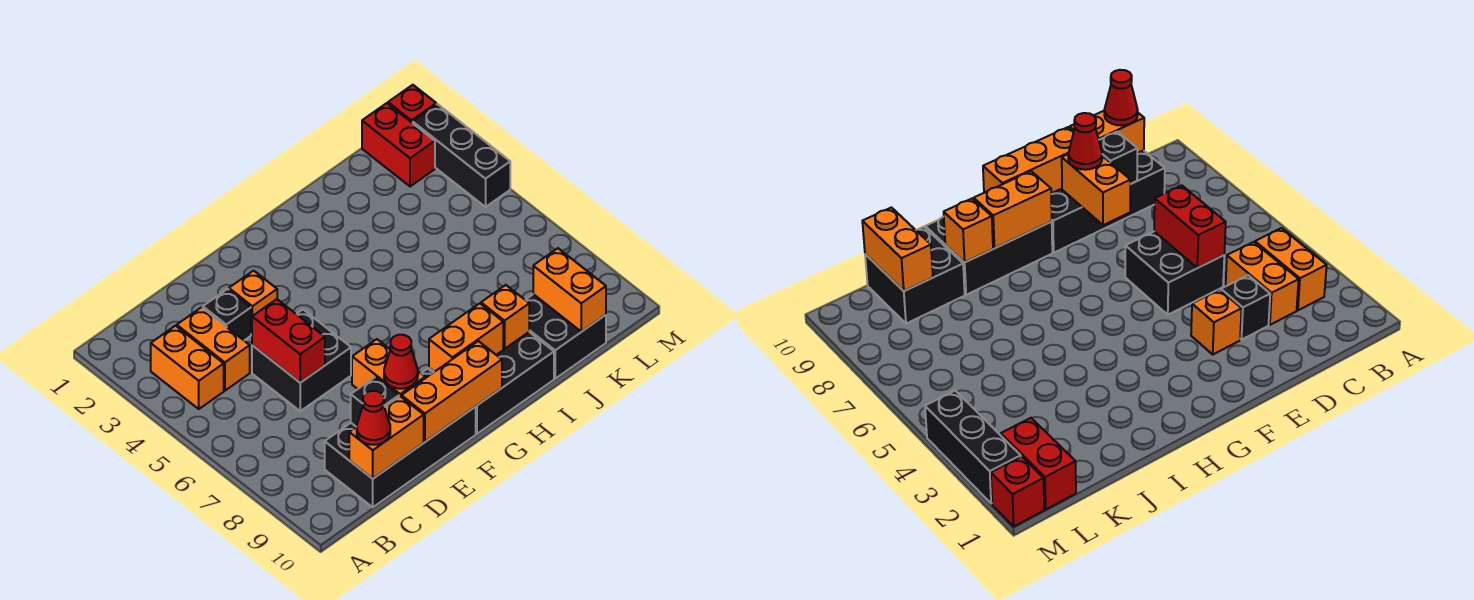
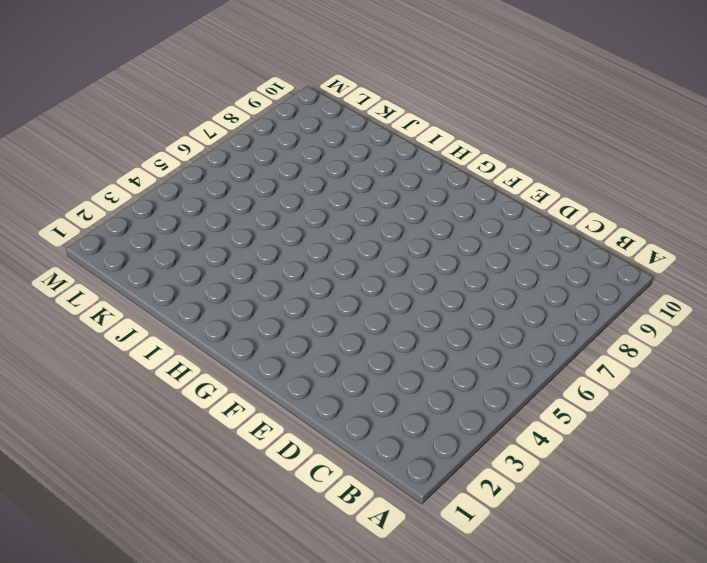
none -> orange brick B3:B4 level 1
none -> orange brick C3:C4 level 1
none -> black brick C9:F10 level 1

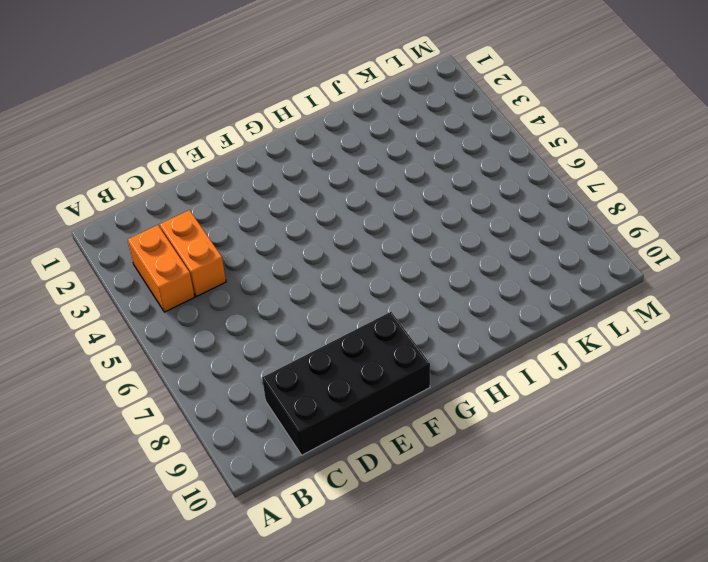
none -> black brick D3 level 1
none -> black brick D5:E6 level 1
none -> orange brick E3 level 1

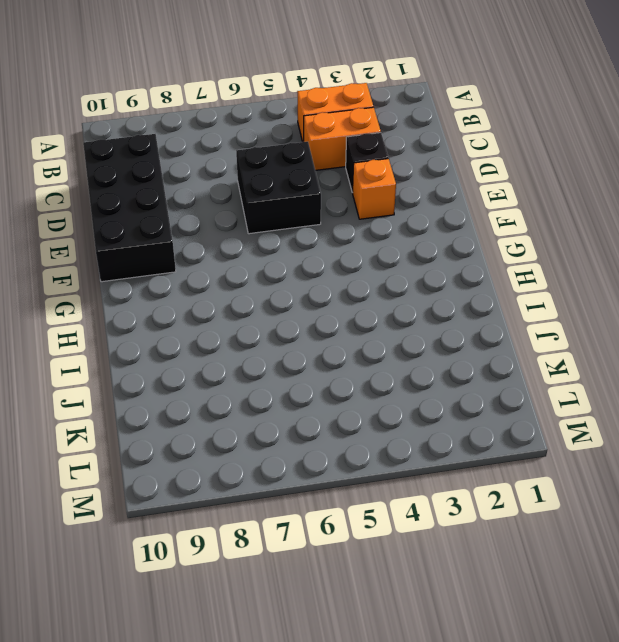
none -> black brick G9:I10 level 1
none -> black brick J9:K10 level 1
none -> red brick L1:L2 level 1

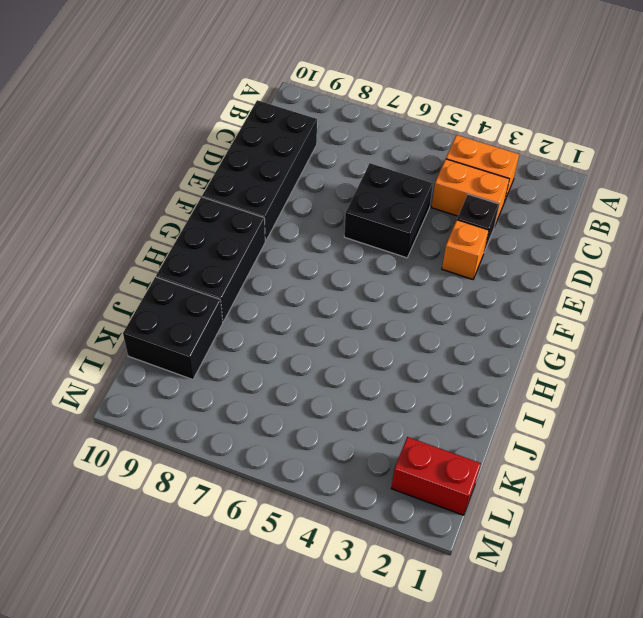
none -> red brick M1 level 1
none -> black brick M2:M4 level 1
none -> orange brick C10:D10 level 2

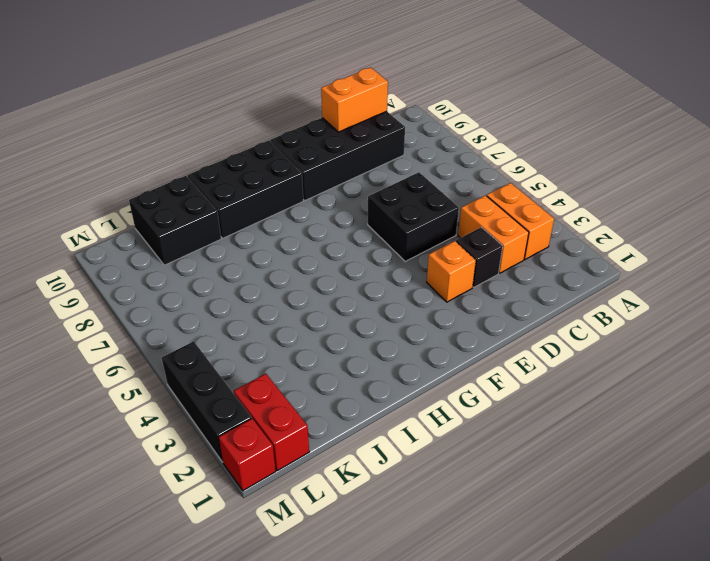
none -> red brick D5:D6 level 2
none -> black brick D9 level 2
none -> orange brick E8:E9 level 2

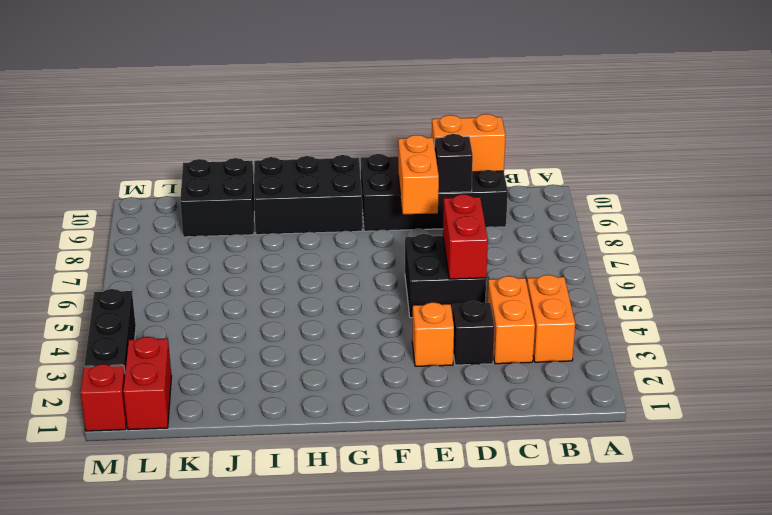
none -> orange brick E10:G10 level 2
none -> orange brick G9:H9 level 2
none -> orange brick I9 level 2

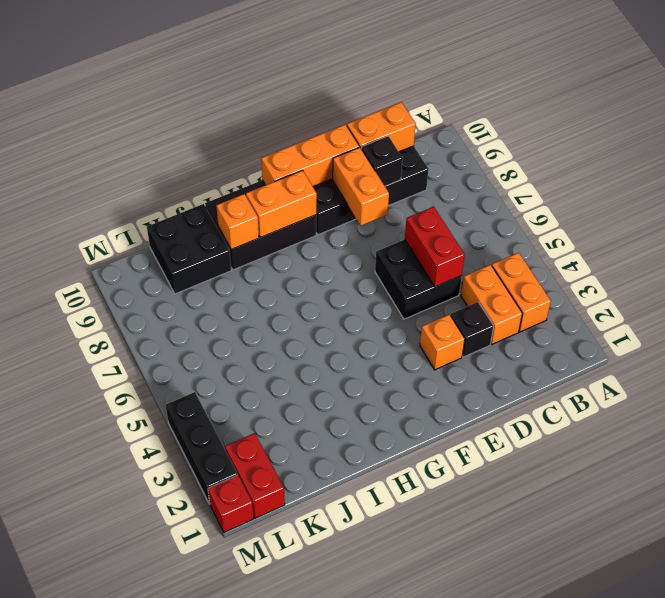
none -> orange brick K9:K10 level 2
none -> red cone C10 level 3
none -> red cone E9 level 3

